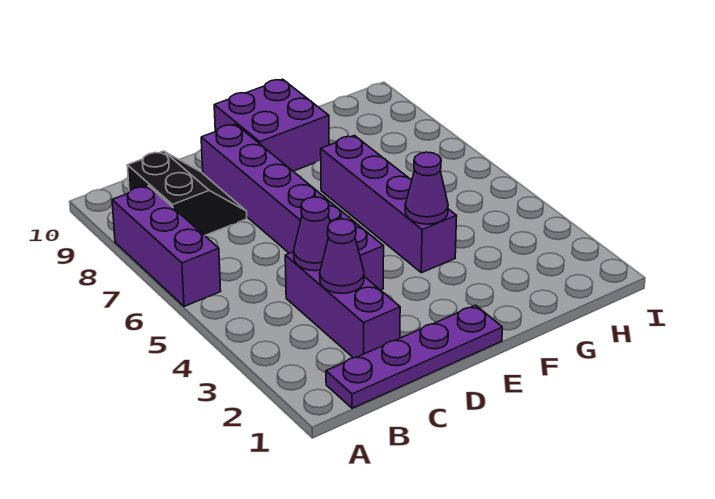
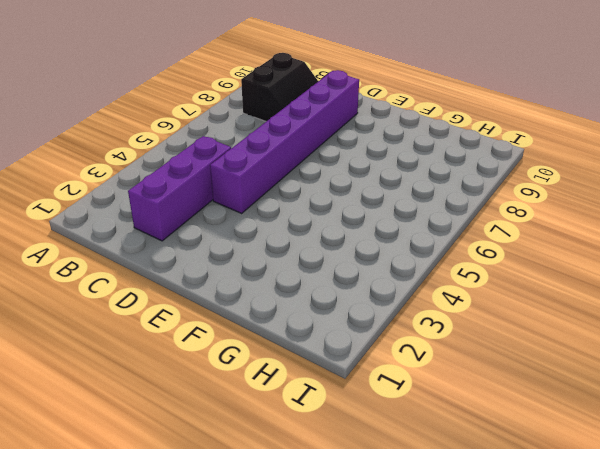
none -> purple brick A6:A8 level 1
none -> purple plate B1:E1 level 1

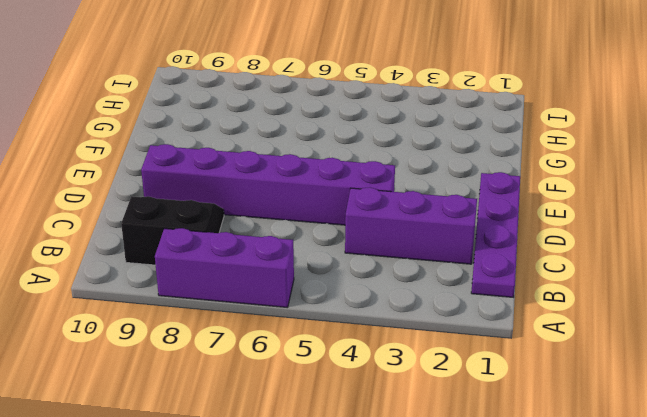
none -> purple brick E9:F10 level 1
none -> purple brick F4:F7 level 1

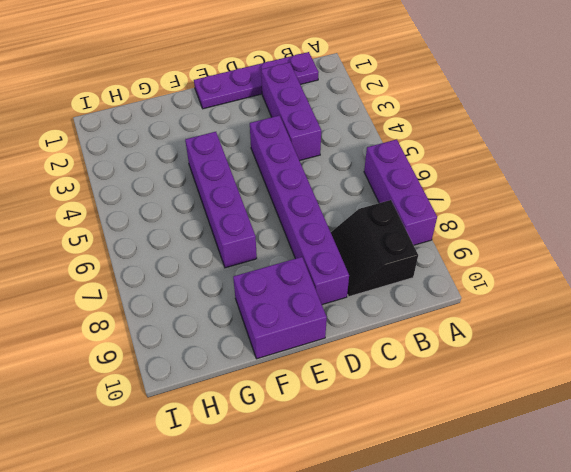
none -> purple cone C3 level 2
none -> purple cone C4 level 2

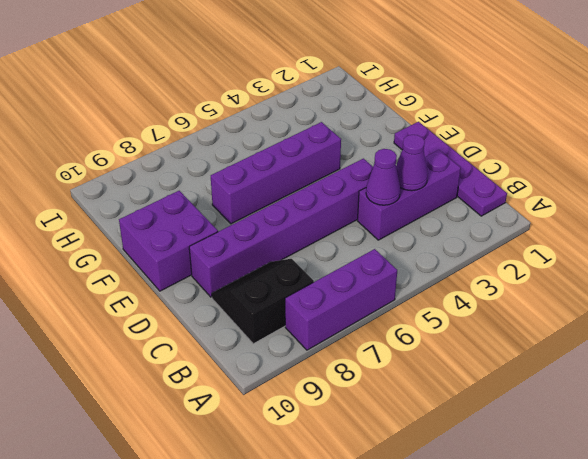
none -> purple cone F4 level 2

